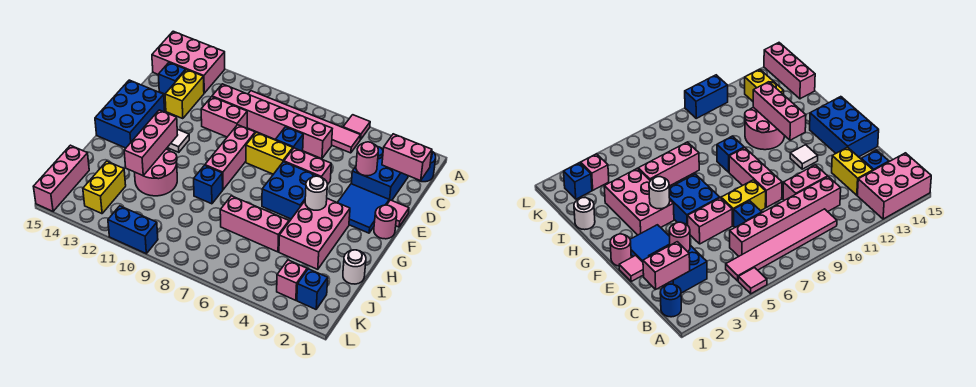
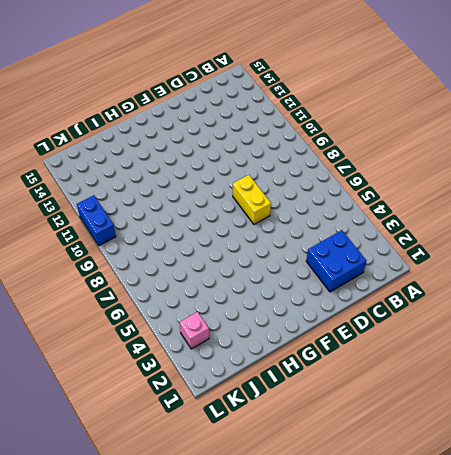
none -> pink tile A5 level 1
none -> pink brick A13:B15 level 1
none -> blue round brick B1 level 1
none -> pink tile B5:B10 level 1

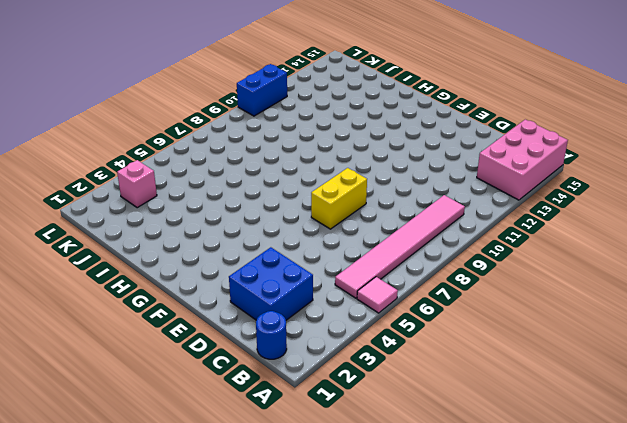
none -> pink brick C6:C11 level 1
none -> yellow brick C13:D13 level 1
none -> blue brick C14 level 1
none -> blue brick D7 level 1

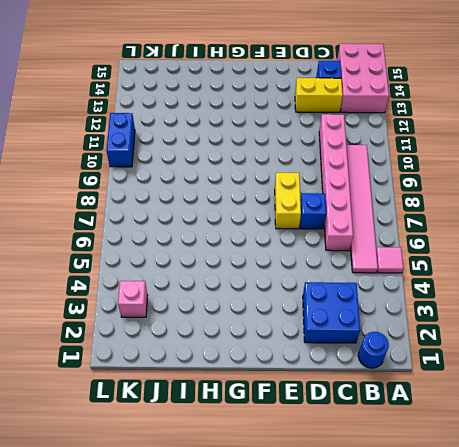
none -> pink brick D10:D11 level 1
none -> pink tile E1 level 1
none -> blue tile E2:F3 level 1
none -> pink brick E5:E6 level 1

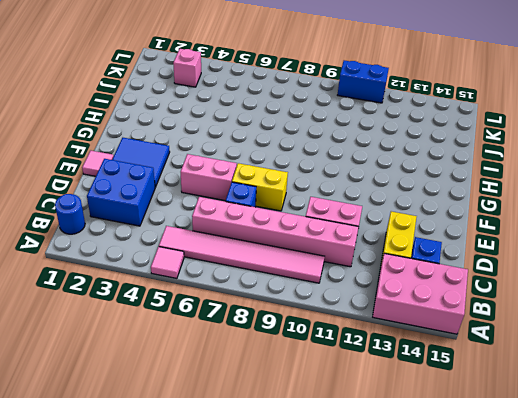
none -> pink brick E9:G9 level 1
none -> blue brick E14:G15 level 1
none -> pink round brick F1 level 1
none -> blue brick F5:G6 level 1

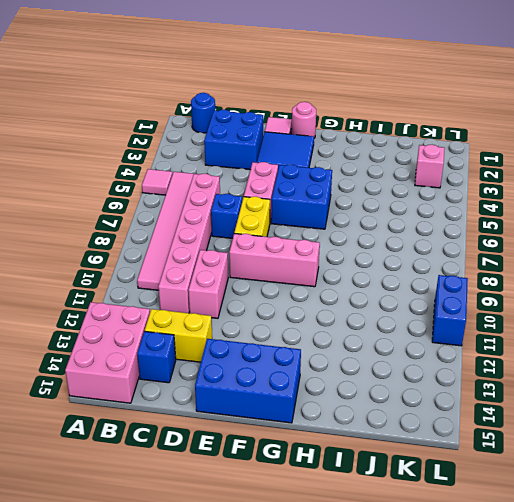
none -> white tile F12 level 1
none -> pink brick G3:I4 level 1
none -> blue brick H9 level 1
none -> pink round brick H11:I12 level 1

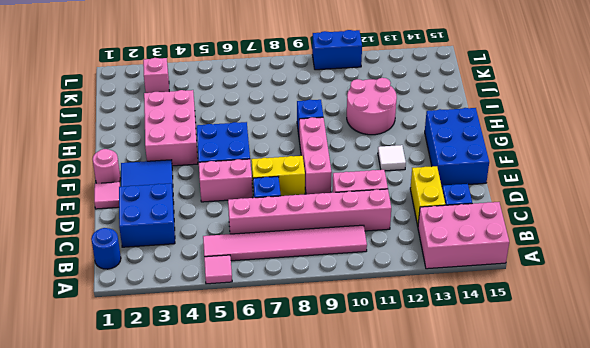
none -> white round brick I1 level 1
none -> pink brick I5:I7 level 1
none -> yellow brick J13:K13 level 1
none -> pink brick J15:L15 level 1

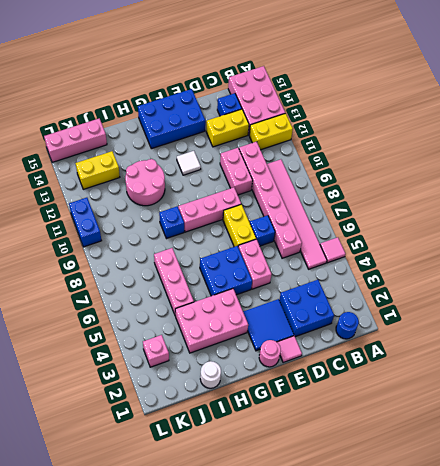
yellow brick A12:B12 level 1 -> none
none -> blue brick K2 level 1
none -> pink brick C1:C2 level 2
none -> pink round brick D3 level 2
none -> white round brick G4 level 2

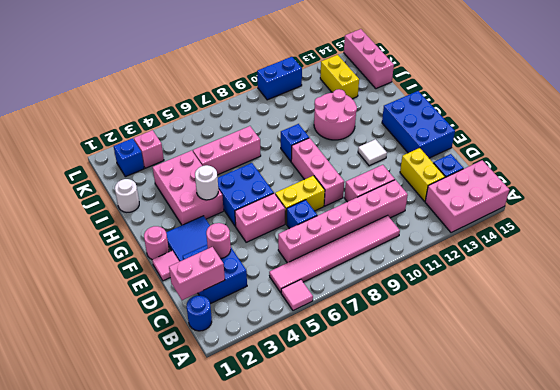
none -> pink brick G12:I12 level 2

